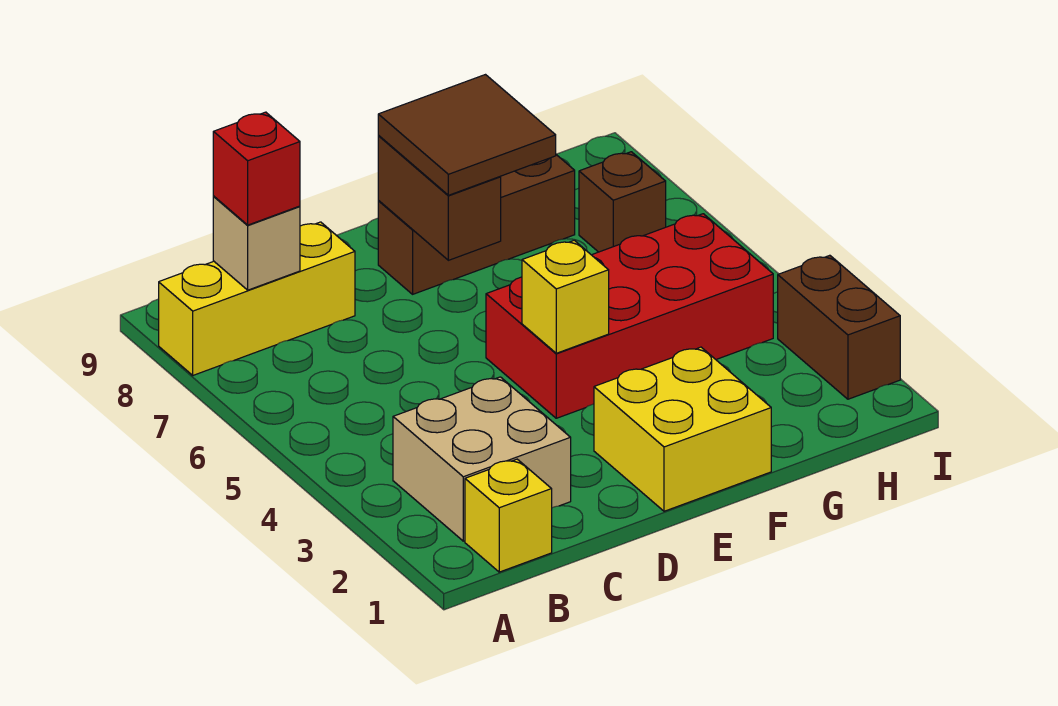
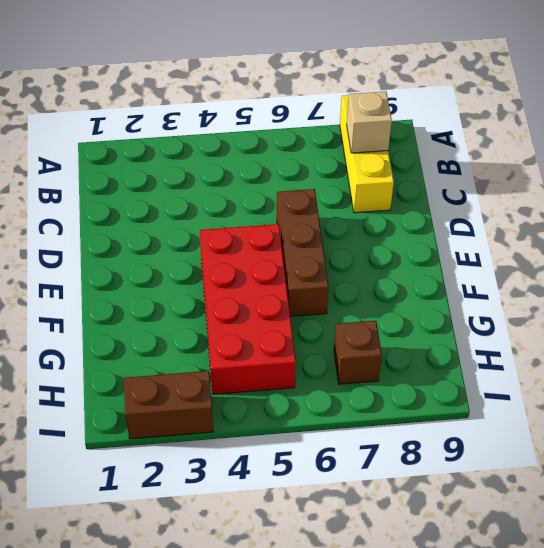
brown brick D6:F6 level 1 -> brown brick E8:G8 level 1
none -> yellow brick B1 level 1
none -> tan brick B2:C3 level 1
none -> yellow brick E1:F2 level 1

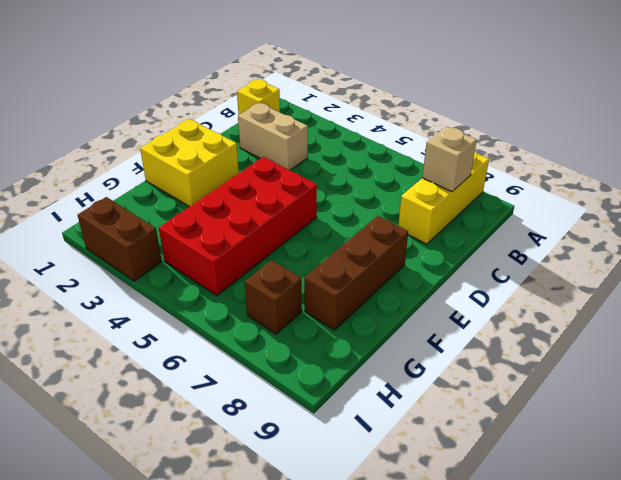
tan brick C2:C3 level 1 -> tan brick B2:C3 level 1
none -> yellow brick E4 level 2
none -> brown brick E7:E8 level 2
none -> red brick B8 level 3

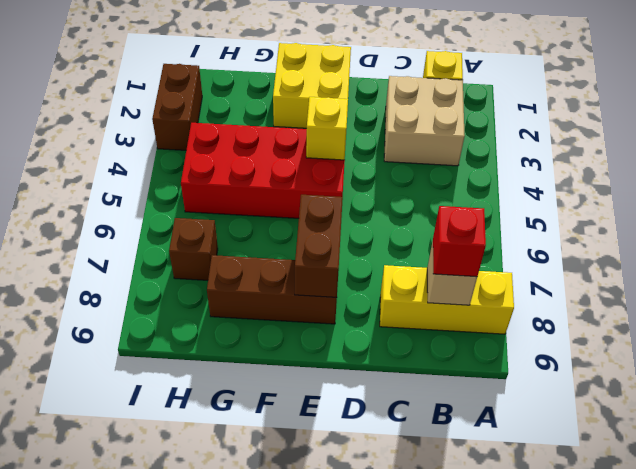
none -> brown tile E7:F8 level 3

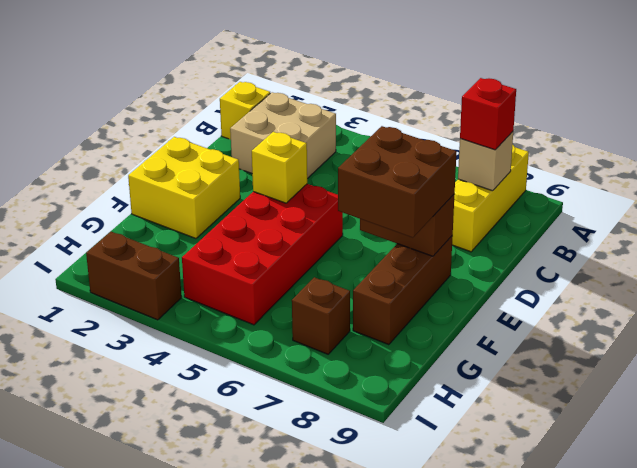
brown brick E7:F8 level 3 -> brown tile E7:F8 level 3

